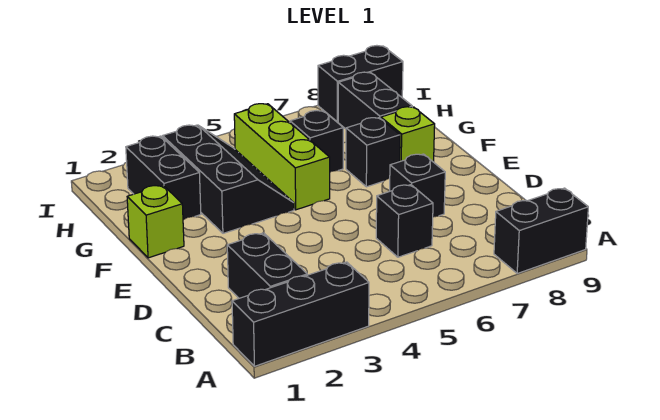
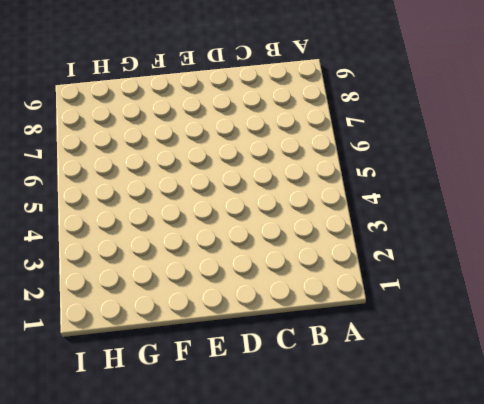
none -> black brick A1:A3 level 1
none -> black brick A8:A9 level 1
none -> black brick B2:C2 level 1

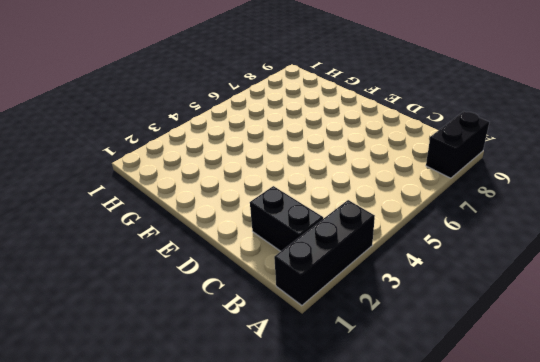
none -> black brick C6 level 1
none -> black brick D7 level 1
none -> lime brick F1 level 1

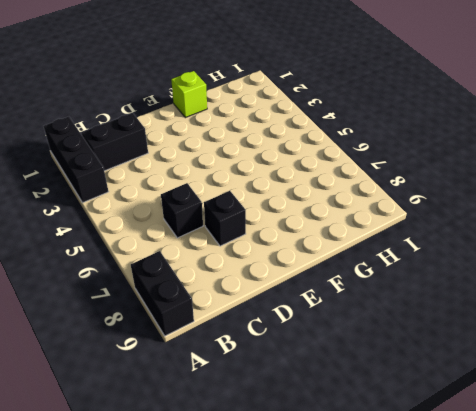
none -> black slope F3:H4 level 1 top 3
none -> lime brick F5:H5 level 1
none -> black brick F7 level 1

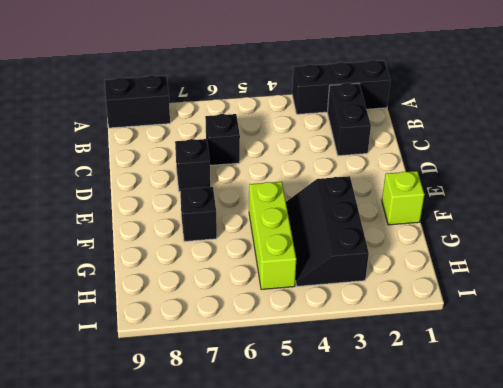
none -> lime brick F8 level 1
none -> black brick G2:H2 level 1
none -> black brick G6 level 1

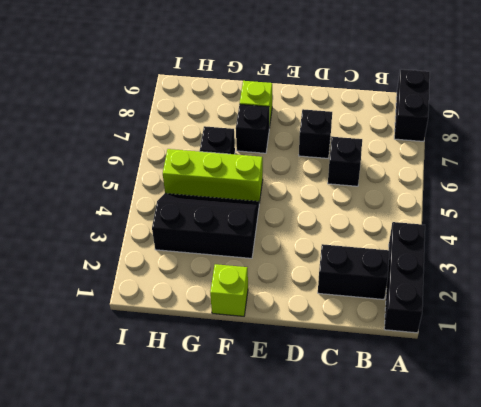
none -> black brick G2:H2 level 1
none -> black brick G8:H8 level 1
none -> black brick I8:I9 level 1

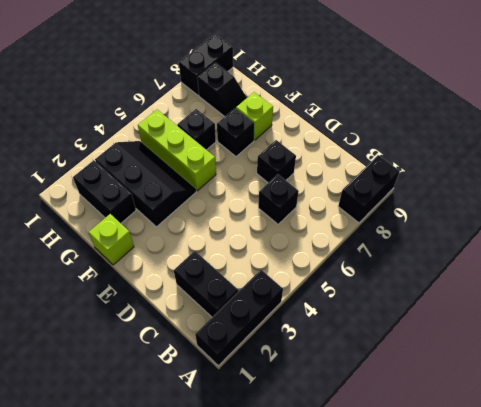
black slope G8:H8 level 1 top H -> black brick G8:H8 level 1

